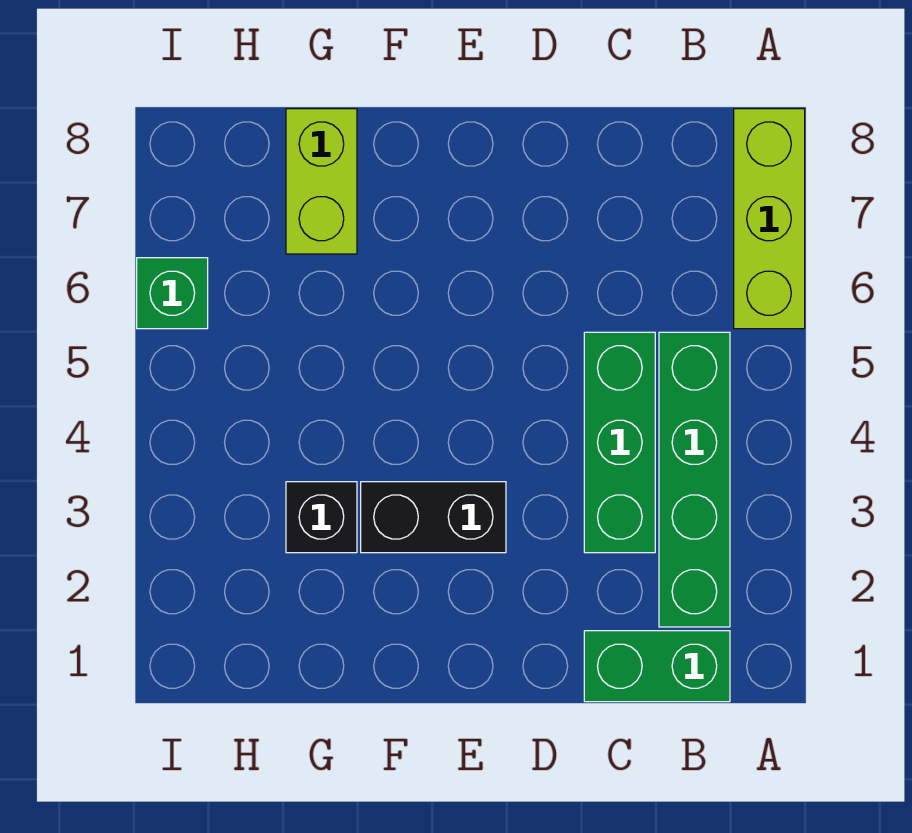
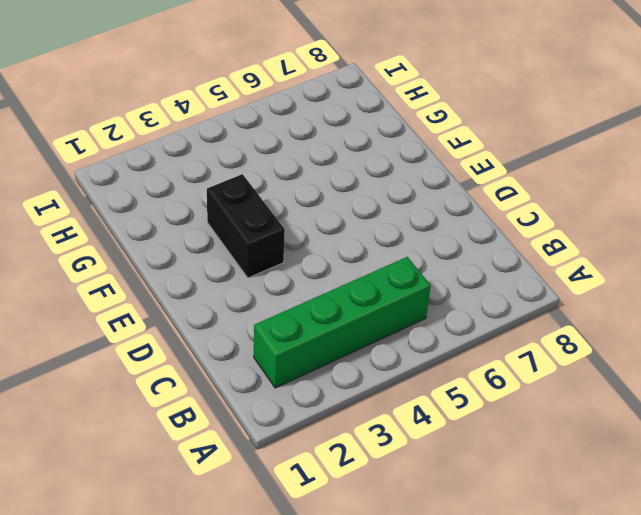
none -> lime brick A6:A8 level 1
none -> green brick B1:C1 level 1

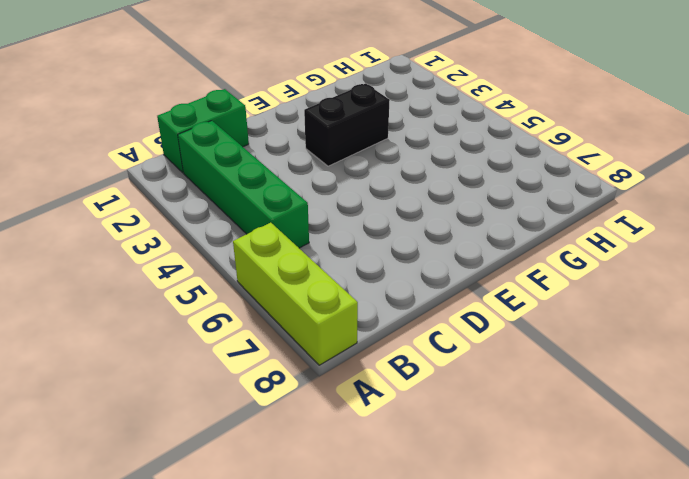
none -> green brick C3:C5 level 1
none -> black brick G3 level 1

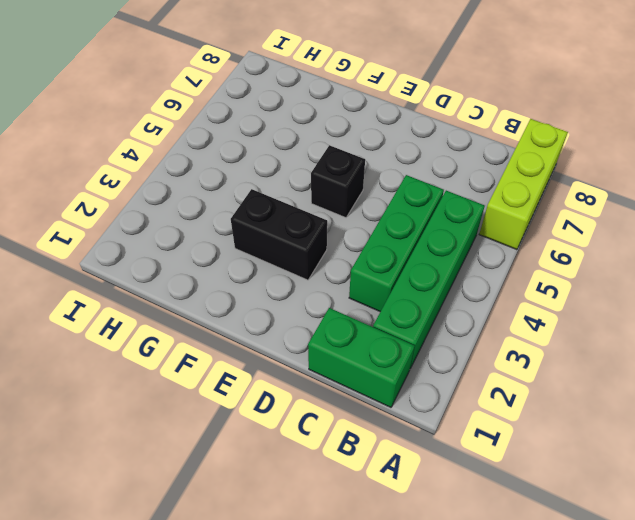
black brick E5 level 1 -> black brick G3 level 1
none -> lime brick G7:G8 level 1
none -> green brick I6 level 1

